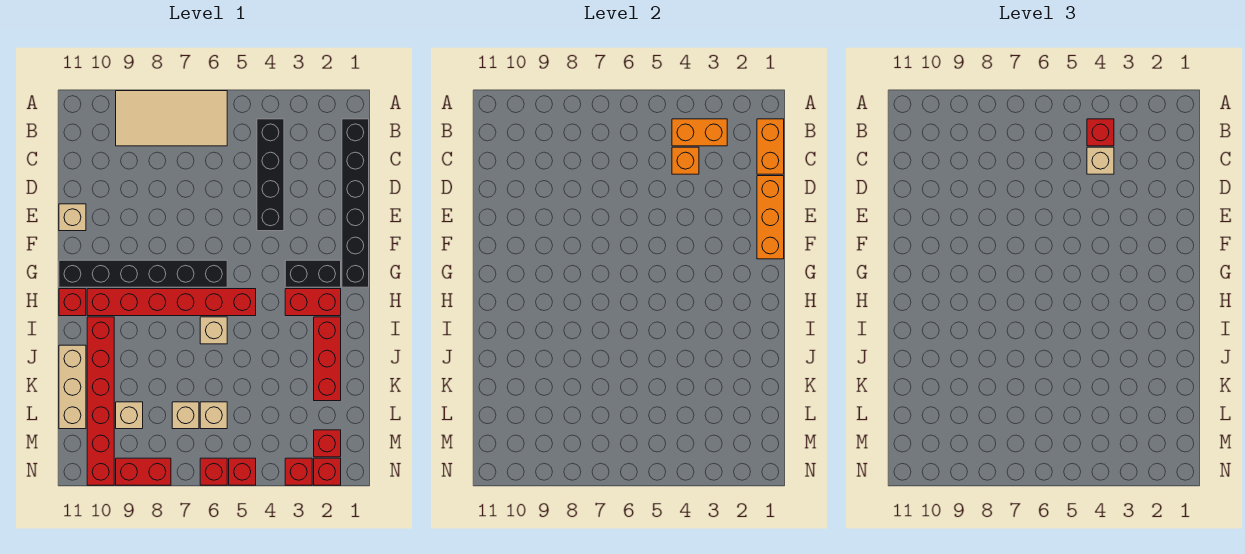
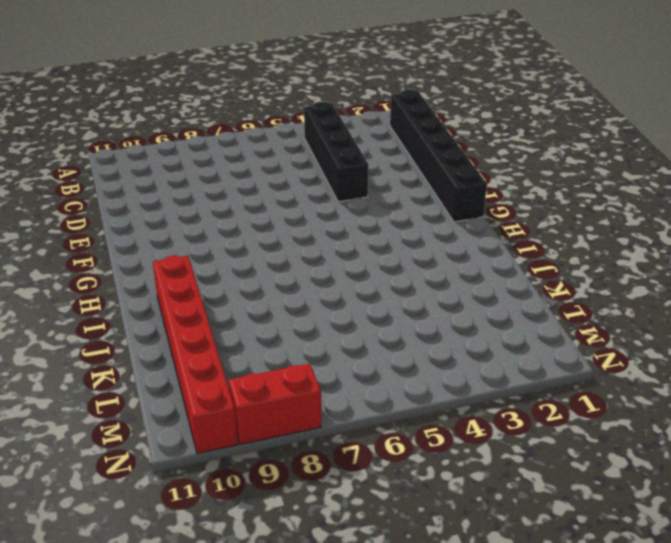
none -> tan tile A6:B9 level 1
none -> tan brick E11 level 1
none -> black brick G2:G3 level 1

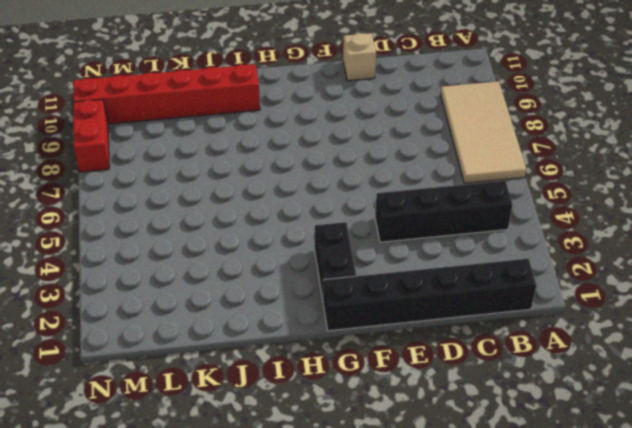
none -> black brick G6:G11 level 1
none -> red brick H2:H3 level 1
none -> red brick H5:H10 level 1

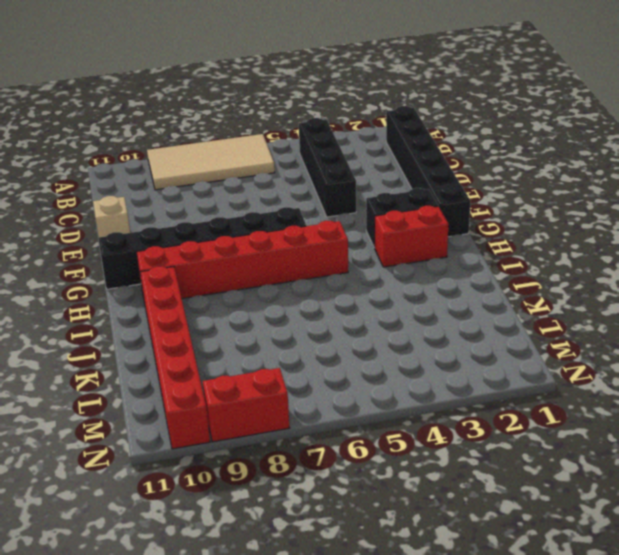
none -> red brick H11 level 1
none -> red brick I2:K2 level 1
none -> tan brick I6 level 1

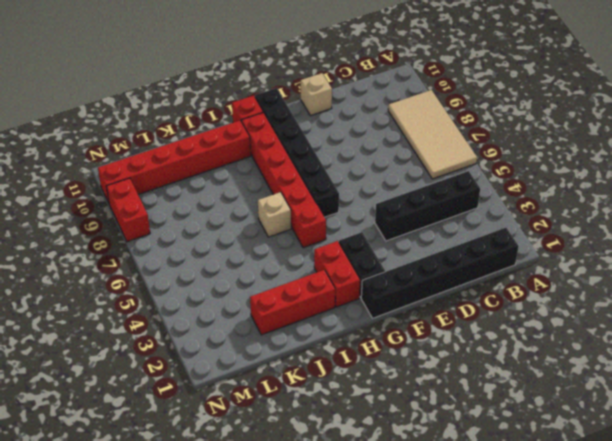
none -> tan brick J11:L11 level 1
none -> tan brick L6 level 1
none -> tan brick L7 level 1

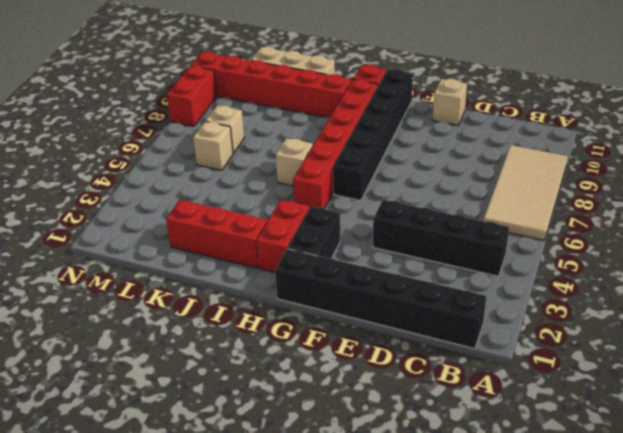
none -> tan brick L9 level 1
none -> red brick M2 level 1
none -> red brick N2 level 1

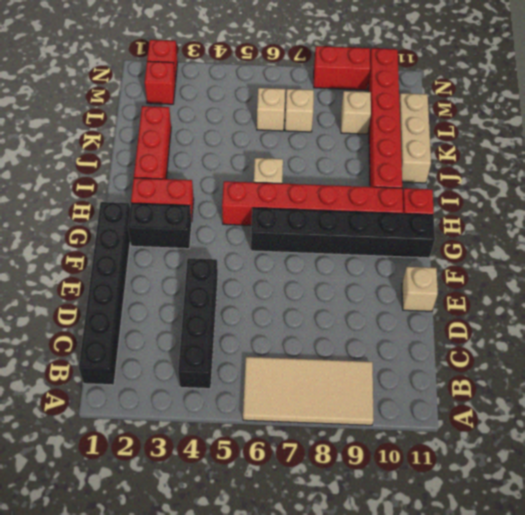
none -> red brick N3 level 1
none -> red brick N5 level 1
none -> red brick N6 level 1

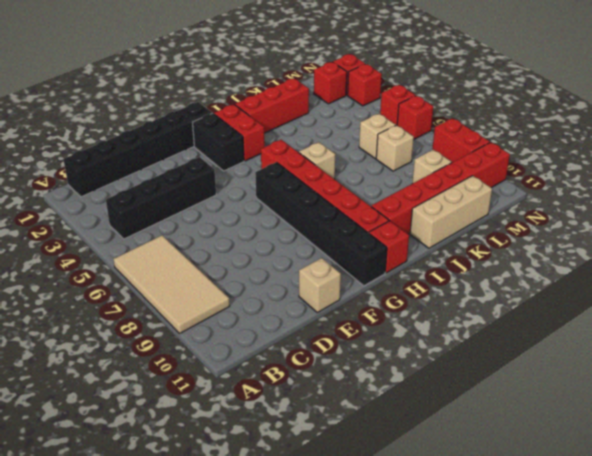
none -> orange brick B1:C1 level 2
none -> orange brick B3:B4 level 2
none -> orange brick C4 level 2

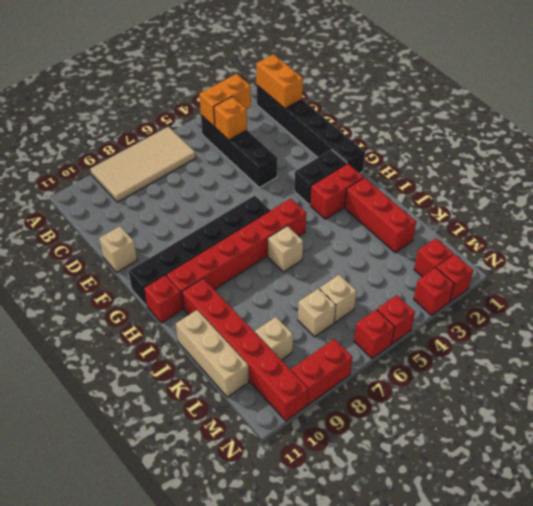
none -> orange brick D1:F1 level 2
none -> red brick B4 level 3
none -> tan brick C4 level 3

